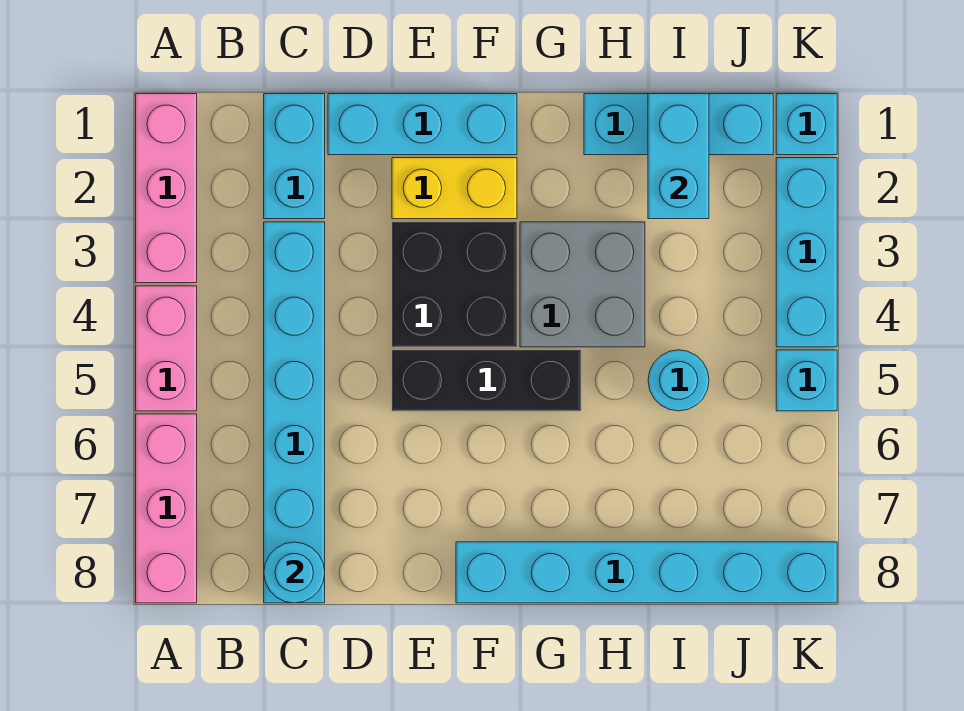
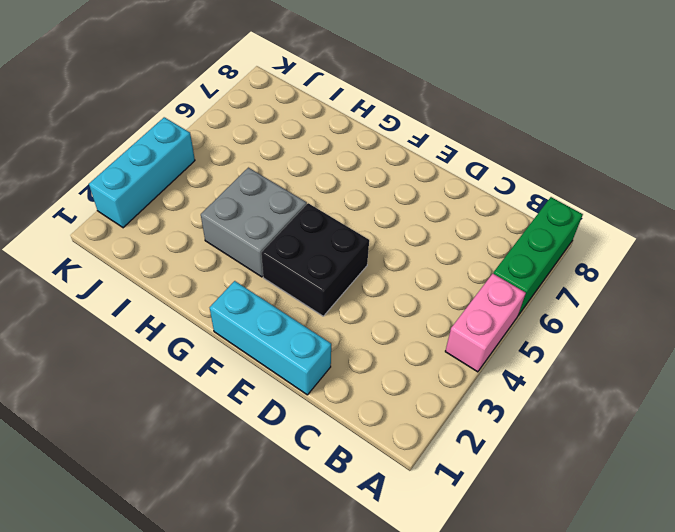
green brick A6:A8 level 1 -> pink brick A6:A8 level 1
none -> pink brick A1:A3 level 1
none -> cyan brick C1:C2 level 1
none -> cyan brick C3:C8 level 1

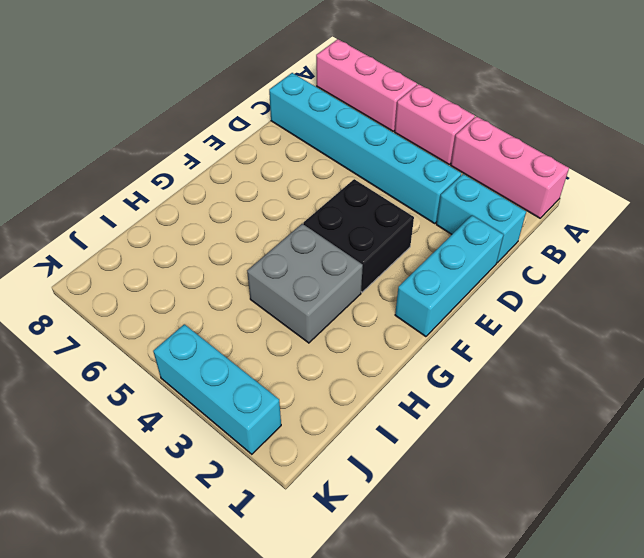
none -> yellow brick E2:F2 level 1
none -> black brick E5:G5 level 1
none -> cyan brick F8:K8 level 1

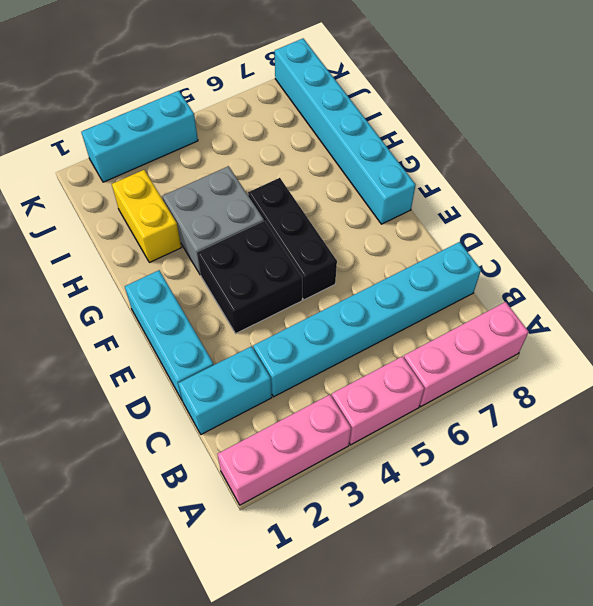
yellow brick H2:I2 level 1 -> yellow brick E2:F2 level 1
none -> cyan brick H1:J1 level 1
none -> cyan round brick I5 level 1
none -> cyan brick K1 level 1

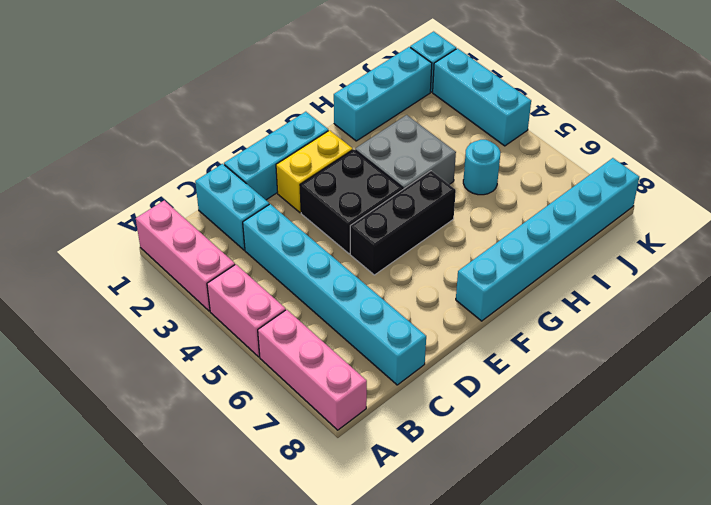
none -> cyan brick K5 level 1
none -> cyan round brick C8 level 2
none -> cyan brick I1:I2 level 2

